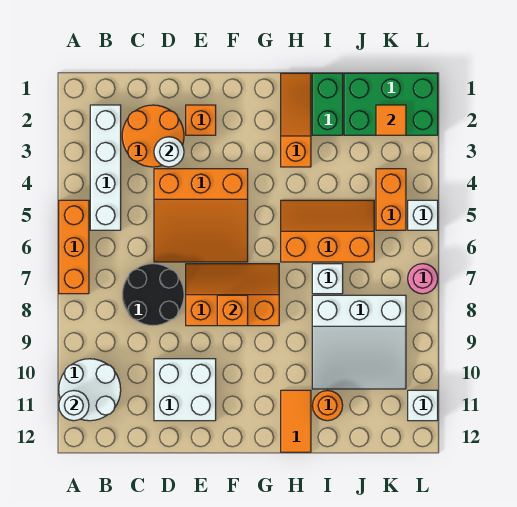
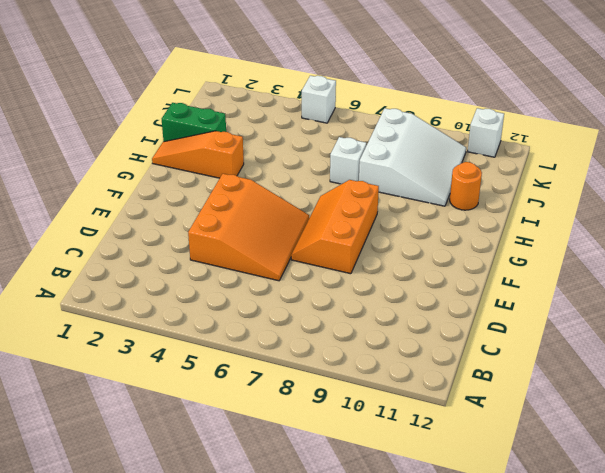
none -> orange brick A5:A7 level 1
none -> white round brick A10:B11 level 1
none -> white brick B2:B5 level 1

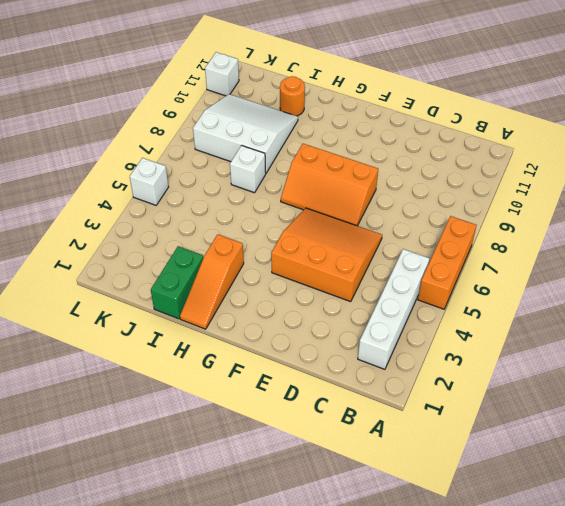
none -> white round brick A10:B11 level 1
none -> orange round brick C2:D3 level 1
none -> black round brick C7:D8 level 1

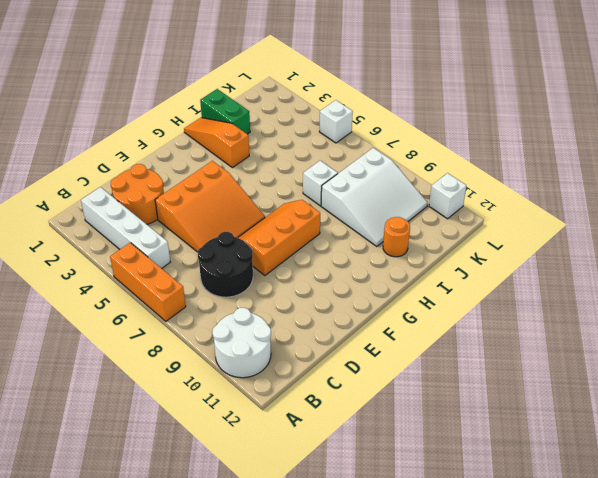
none -> white brick D10:E11 level 1
none -> orange brick E2 level 1
none -> orange slope H5:J6 level 1 top 6

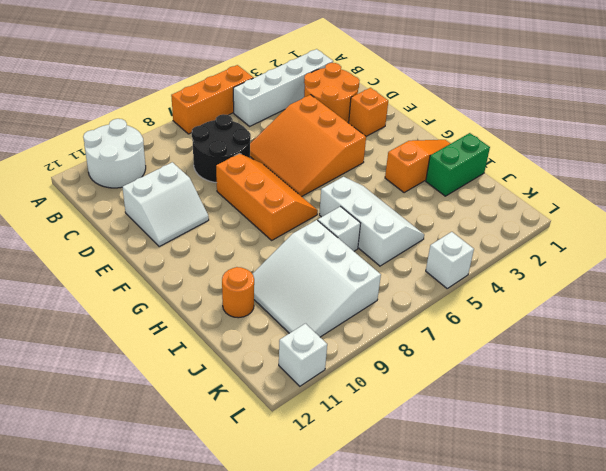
white slope D10:E11 level 1 top D -> white brick D10:E11 level 1
white slope H5:J6 level 1 top 6 -> orange slope H5:J6 level 1 top 6
none -> orange tile H11:H12 level 1
none -> green brick J1:L2 level 1
none -> orange brick K4:K5 level 1

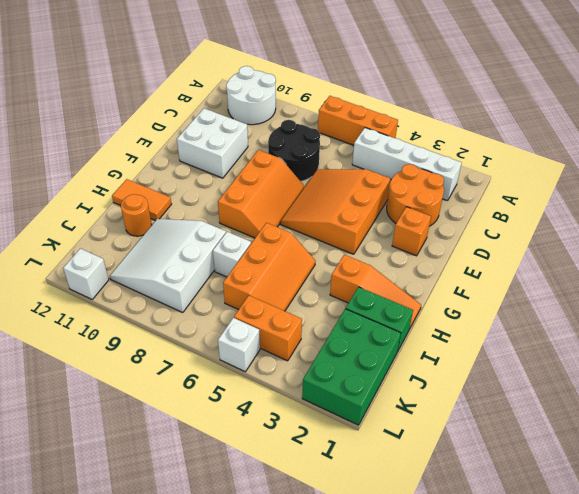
none -> pink round brick L7 level 1
none -> white round brick A11 level 2
none -> white round brick D3 level 2

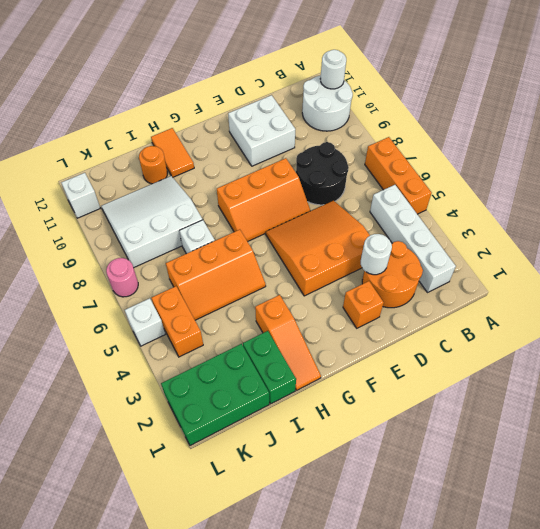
none -> orange brick F8 level 2
none -> orange tile K2 level 2

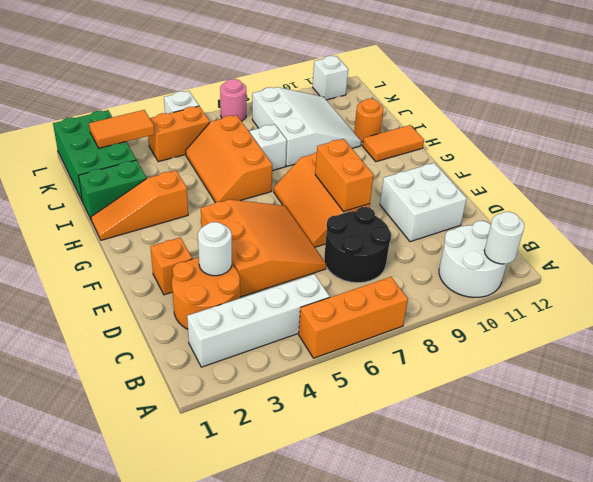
orange brick E8:F8 level 2 -> orange brick F8 level 2
orange tile K2:K3 level 2 -> orange tile K2 level 2

